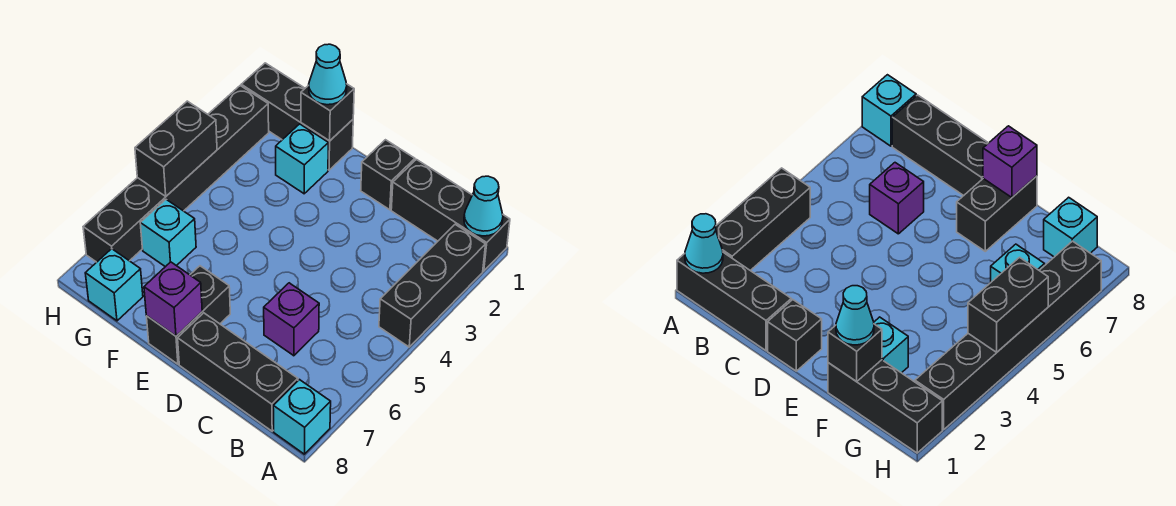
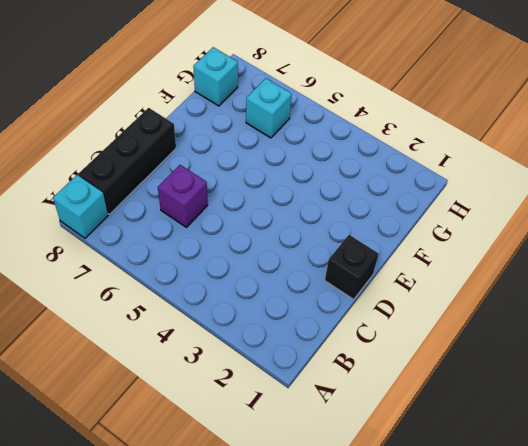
none -> black brick A1:C1 level 1
none -> black brick A2:A4 level 1
none -> black brick E7:E8 level 1

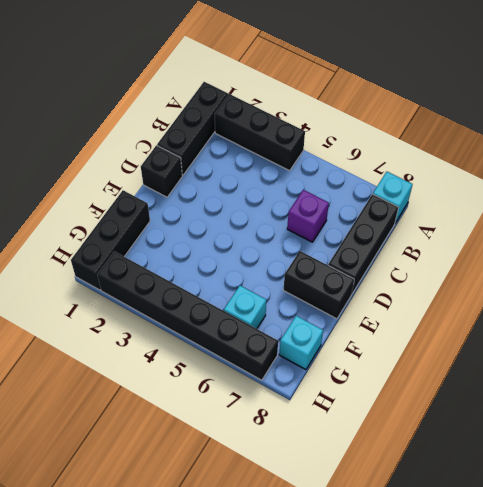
none -> cyan brick F2 level 1
none -> cyan cone A1 level 2
none -> purple brick E8 level 2

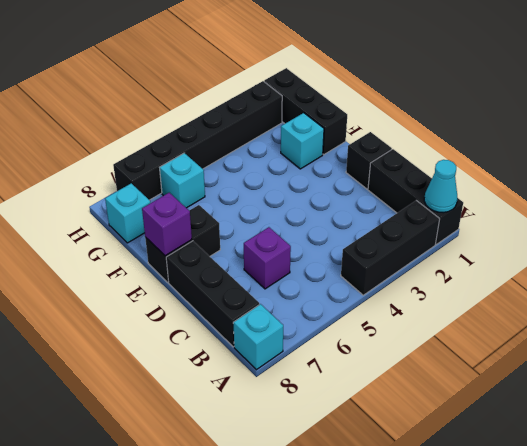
none -> black brick F1 level 2
none -> black brick H4:H5 level 2
none -> cyan cone F1 level 3

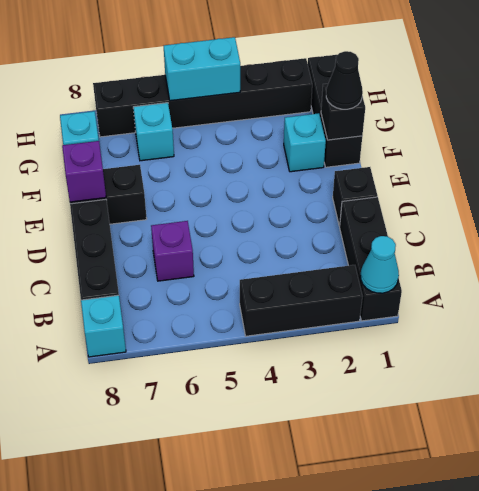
black cone F1 level 3 -> cyan cone F1 level 3
cyan brick H4:H5 level 2 -> black brick H4:H5 level 2

